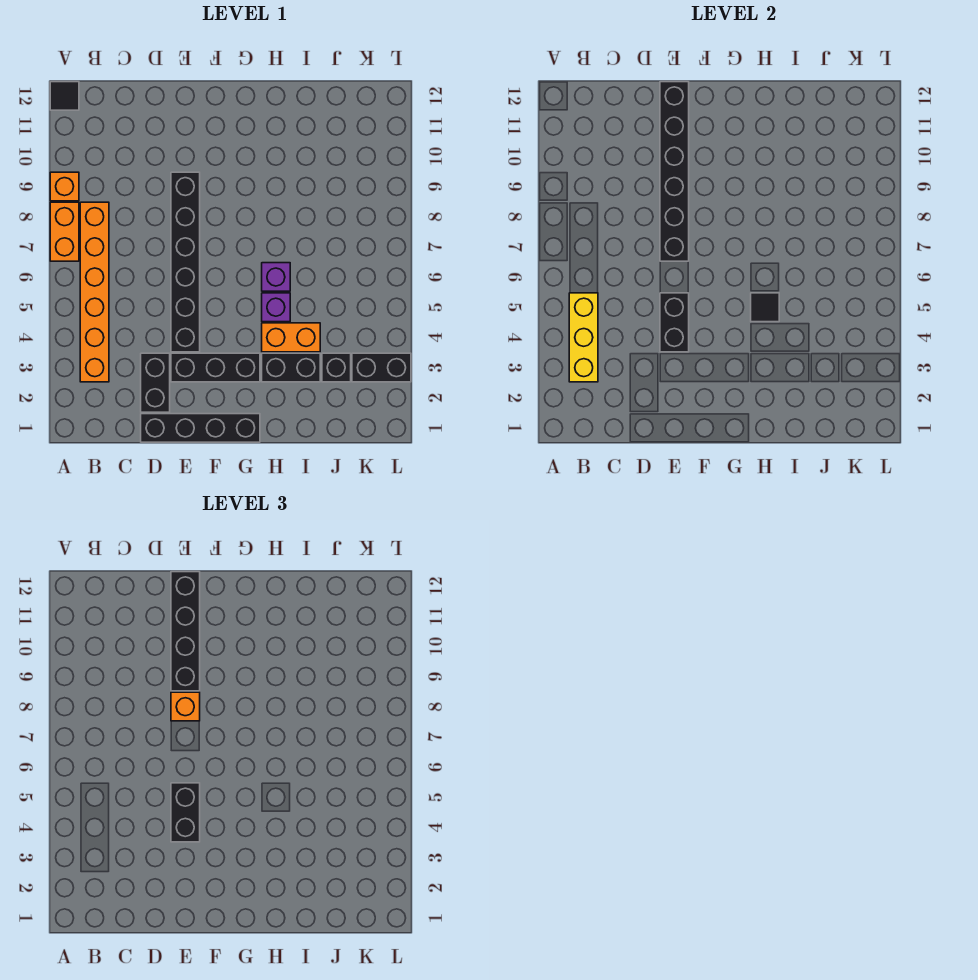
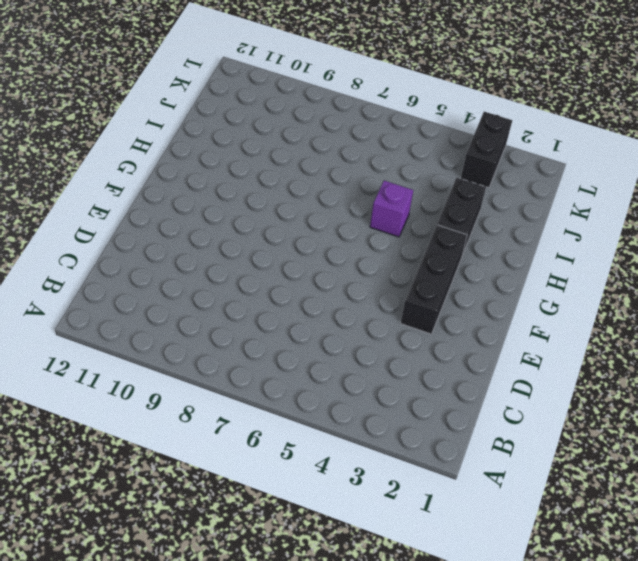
none -> orange brick A7:A8 level 1
none -> orange brick A9 level 1
none -> black tile A12 level 1

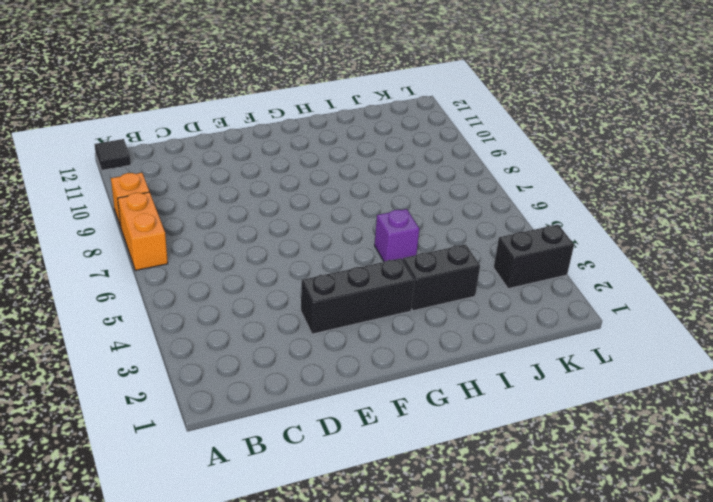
none -> orange brick B3:B8 level 1
none -> black brick D1:G1 level 1
none -> black brick D2:D3 level 1

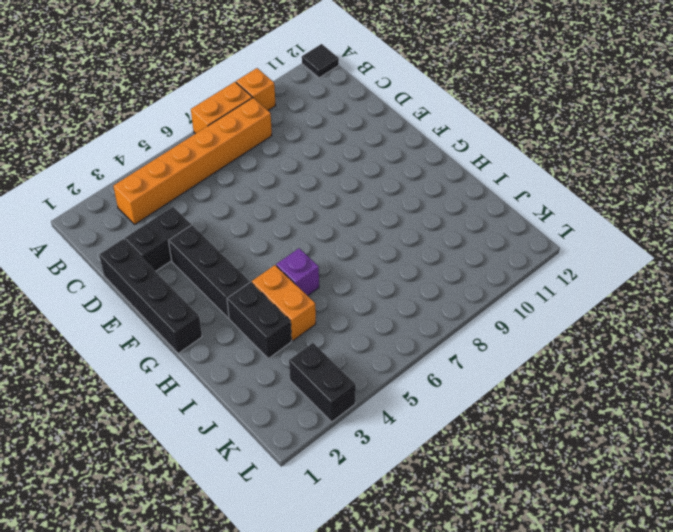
none -> black brick E4:E9 level 1
none -> purple brick H6 level 1
none -> black brick J3 level 1

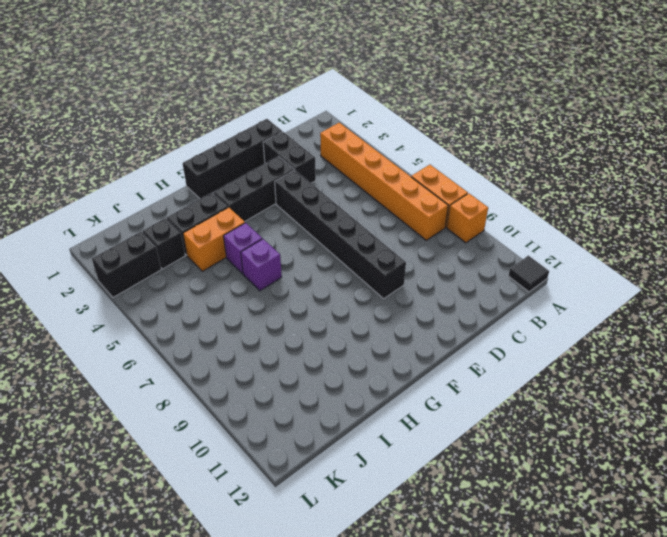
none -> yellow brick B3:B5 level 2
none -> black brick E4:E5 level 2
none -> black brick E7:E12 level 2

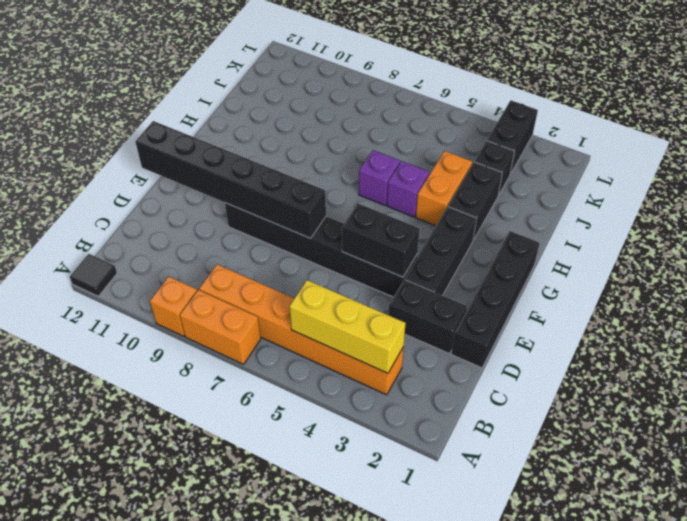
none -> black tile H5 level 2
none -> black brick E4:E5 level 3
none -> orange brick E8 level 3

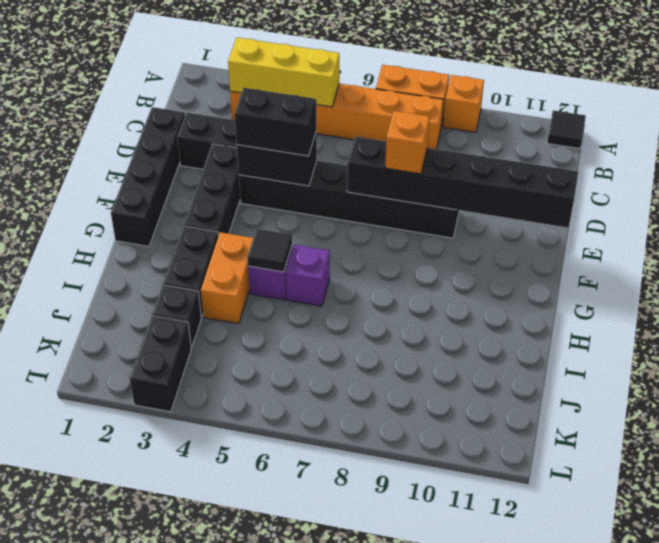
none -> black brick E9:E12 level 3

